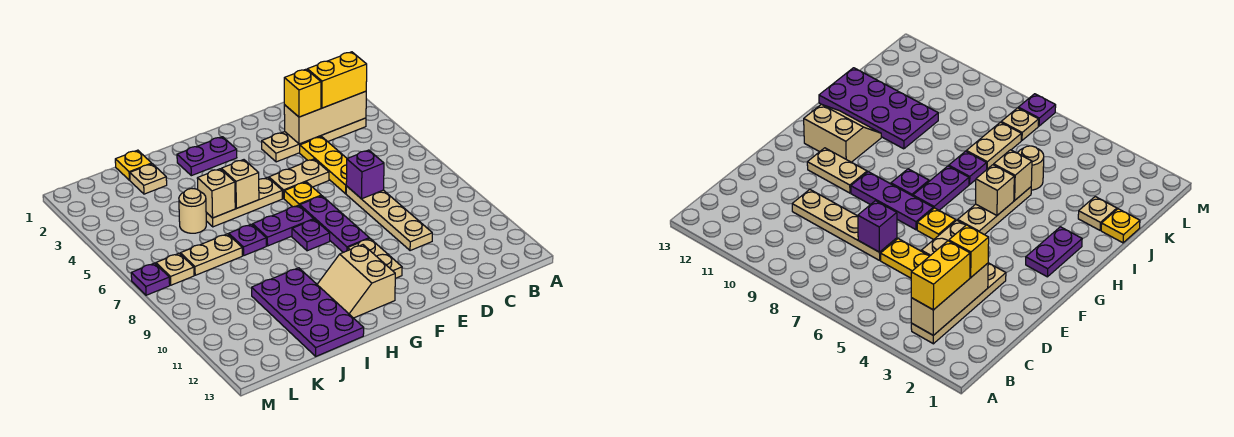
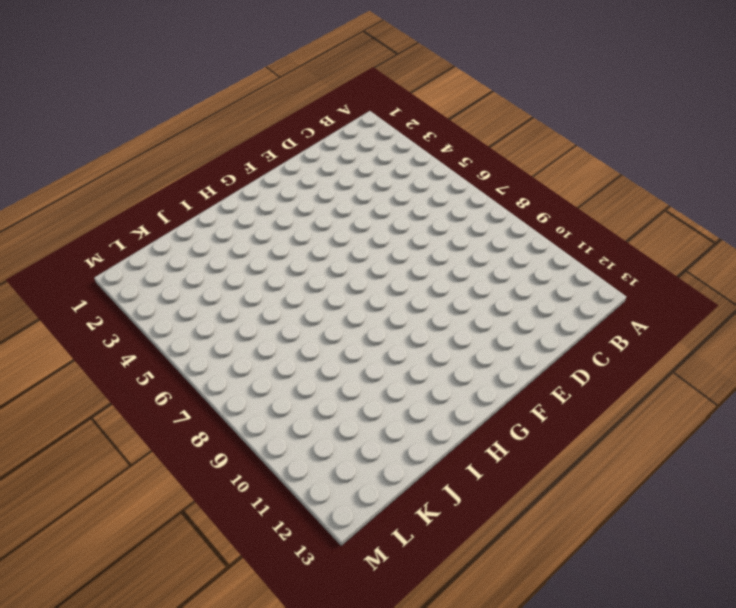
none -> tan plate B3:E3 level 1
none -> yellow plate D4:D6 level 1
none -> tan plate D7:D10 level 1

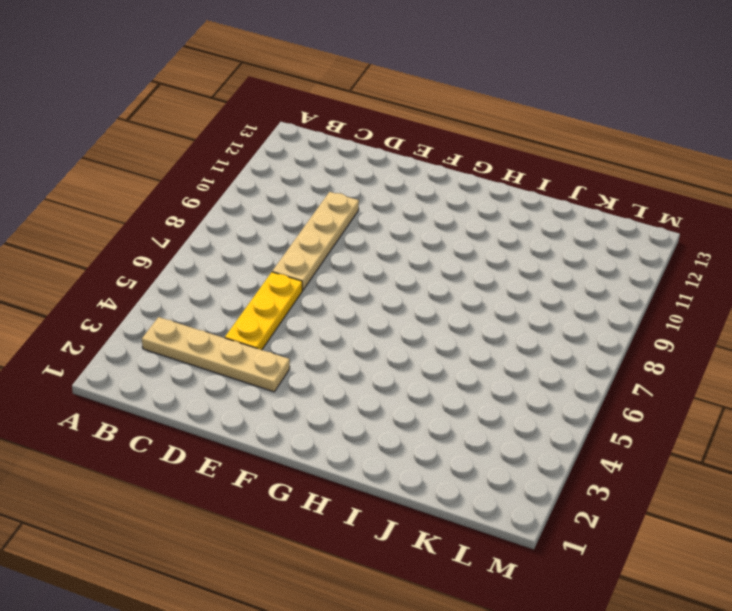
none -> tan plate E5:F5 level 1
none -> yellow plate F6 level 1
none -> purple plate F7:F9 level 1

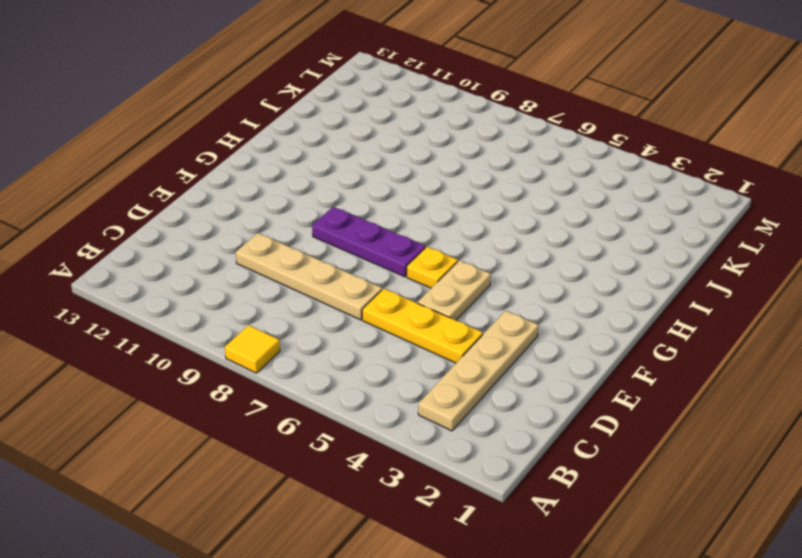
yellow tile A8 level 1 -> none
none -> tan plate F10:F11 level 1
none -> purple plate G2:H2 level 1
none -> tan plate G5:I5 level 1

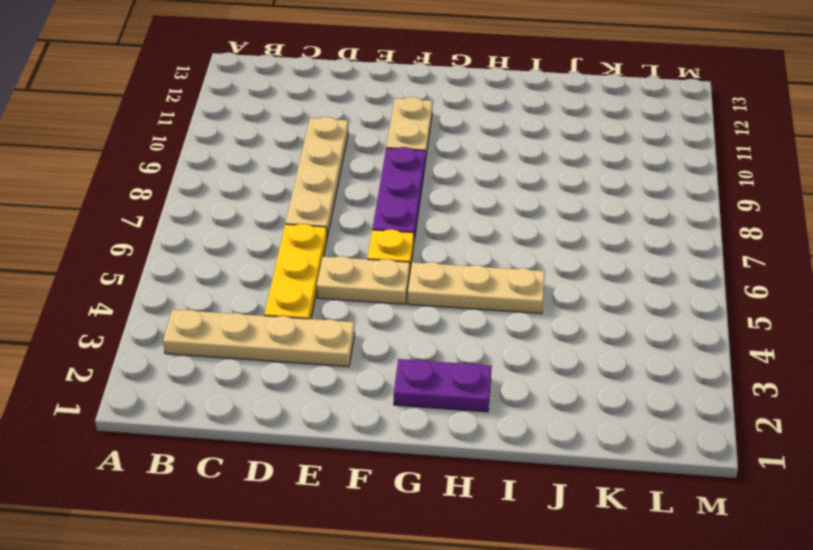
none -> purple plate G7:H7 level 1
none -> purple plate G8 level 1
none -> tan slope G11:H12 level 1 top G

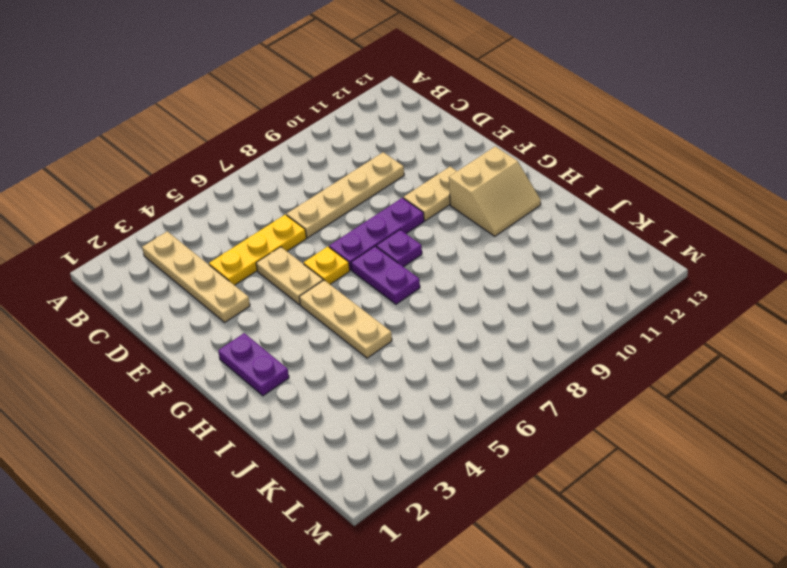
none -> purple plate I7 level 1
none -> purple plate I10:J13 level 1
none -> yellow plate J1 level 1

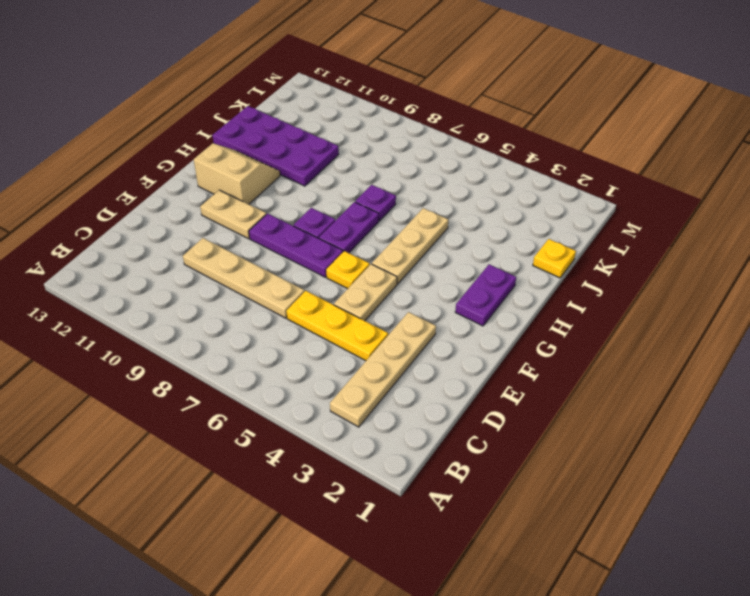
none -> tan plate J2 level 1
none -> tan round brick J5 level 1
none -> tan plate J7:K7 level 1

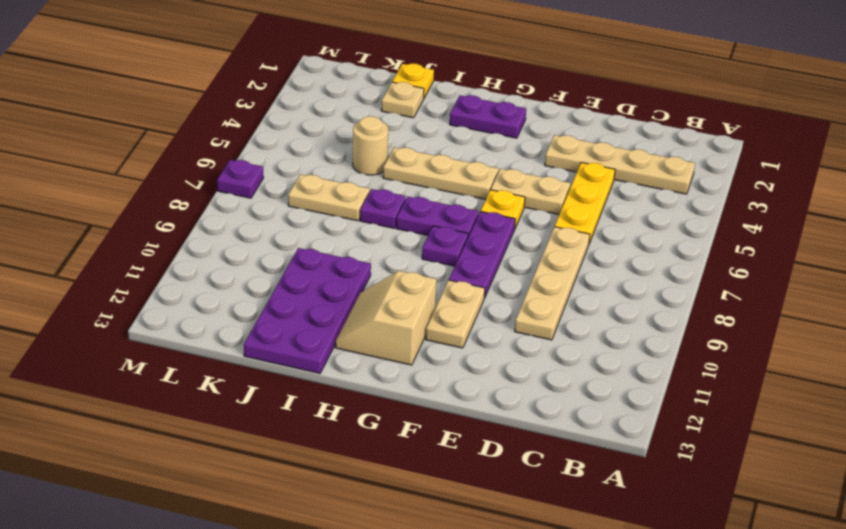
none -> tan plate L7 level 1
none -> tan brick B3:D3 level 2
none -> purple brick D7 level 2

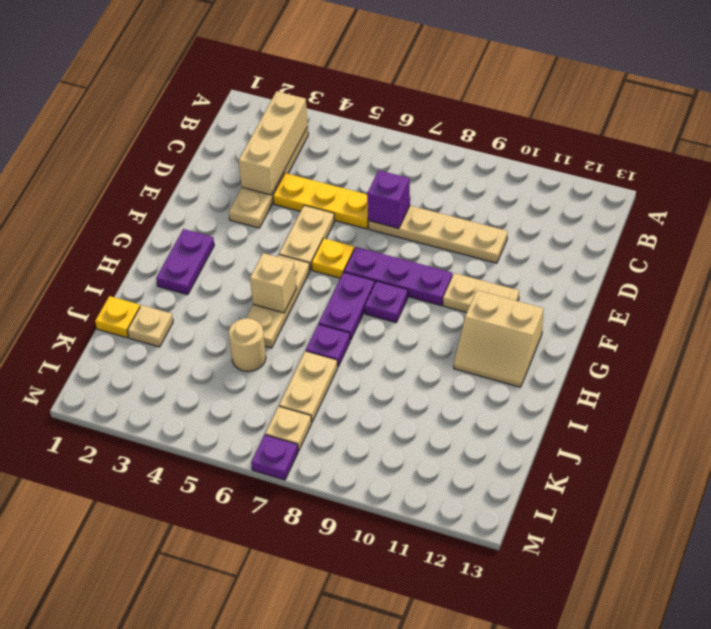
none -> purple plate I10:J13 level 1
none -> tan brick I5 level 2
none -> yellow brick B3:C3 level 3

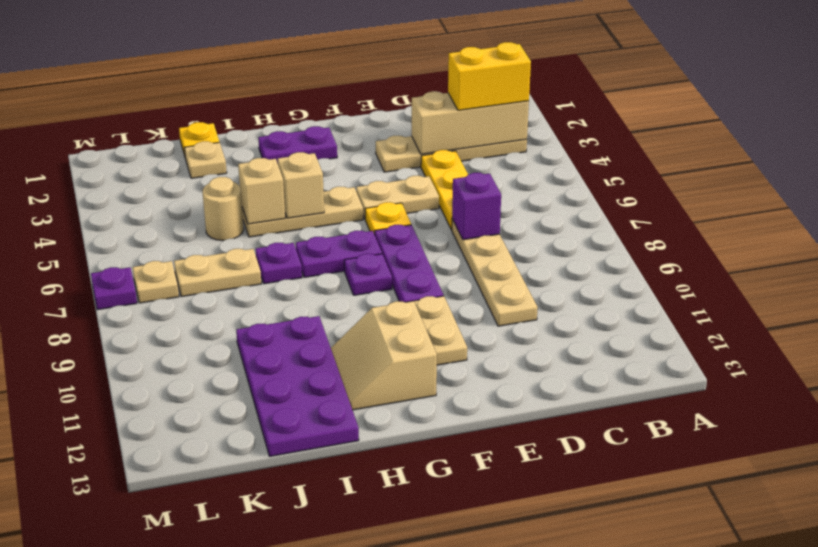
none -> yellow brick D3 level 3

